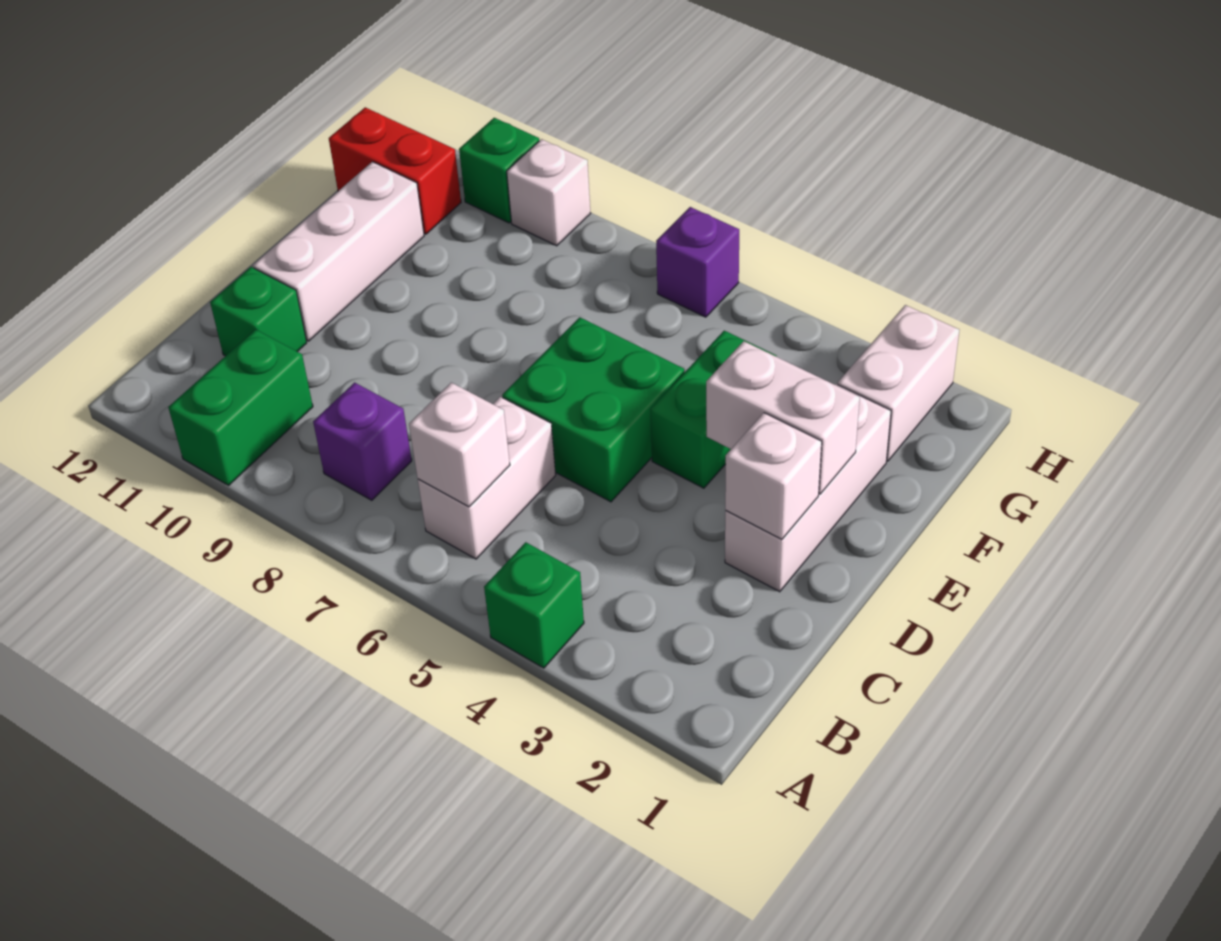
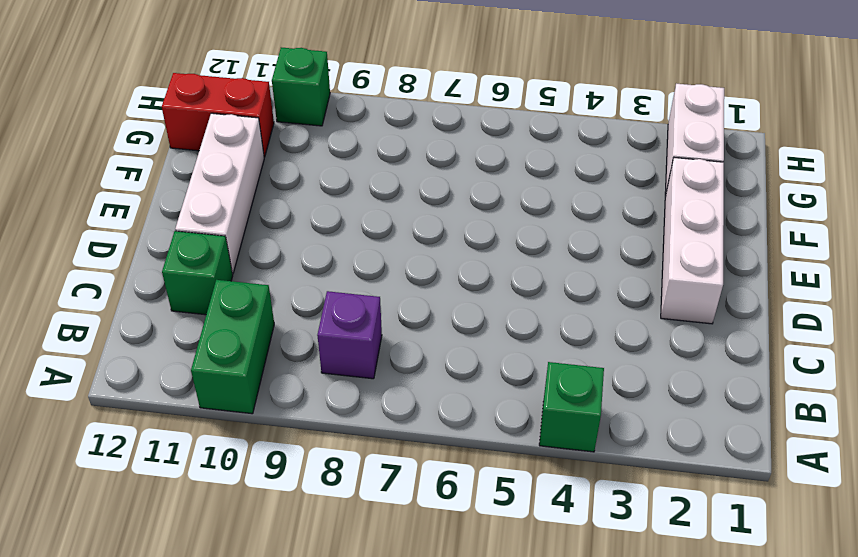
none -> white brick B6:C6 level 1
none -> green brick D5:E6 level 1
none -> green brick E4:F4 level 1

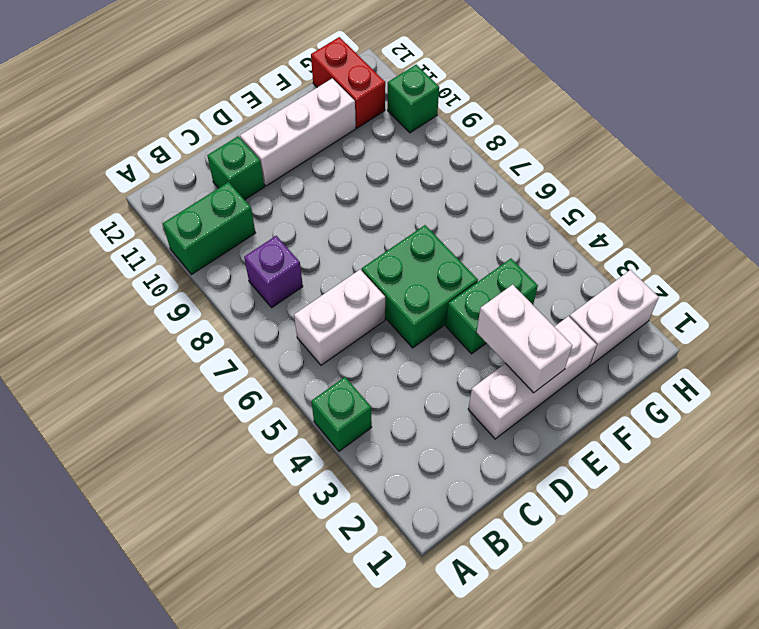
none -> purple brick H6 level 1
none -> white brick H9 level 1
none -> white brick B6 level 2

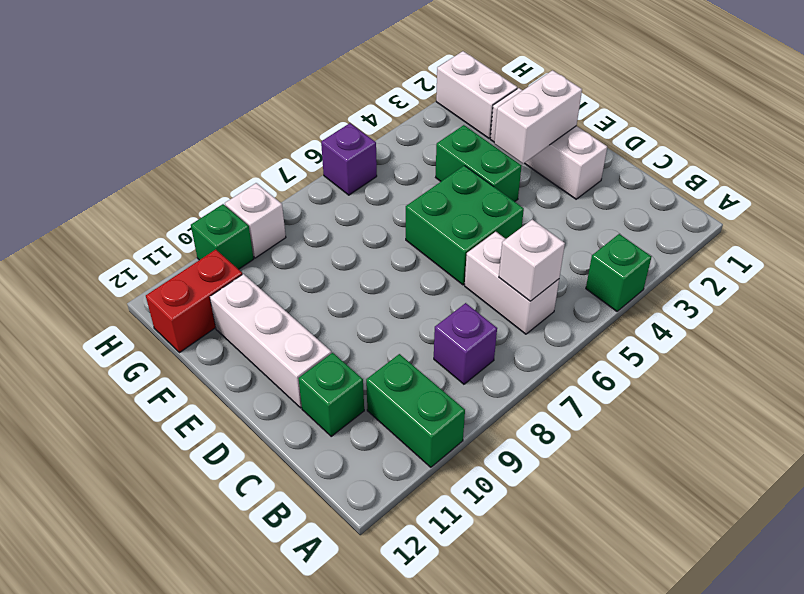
none -> white brick D2 level 2

